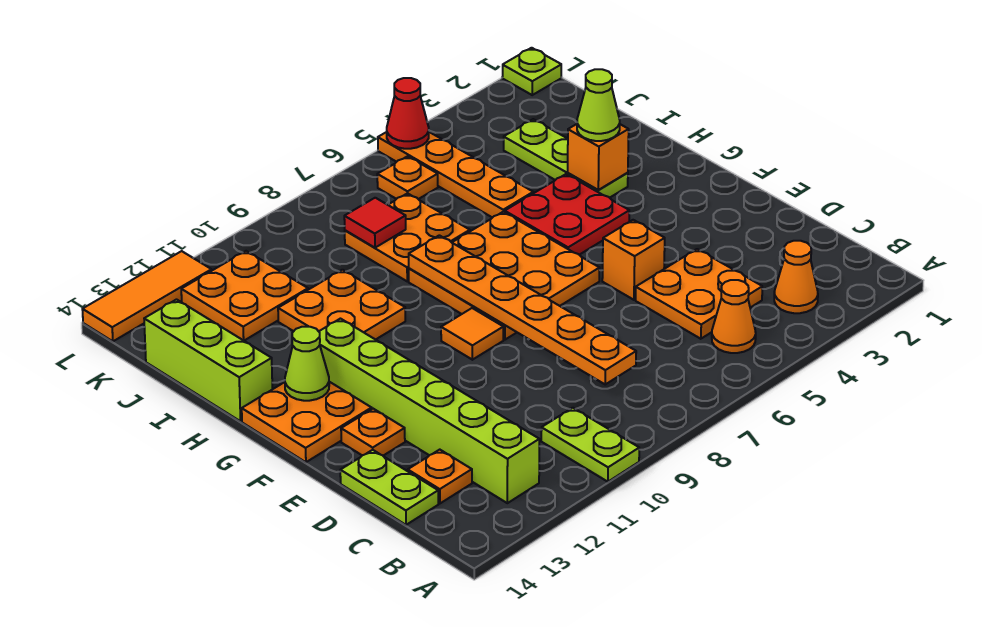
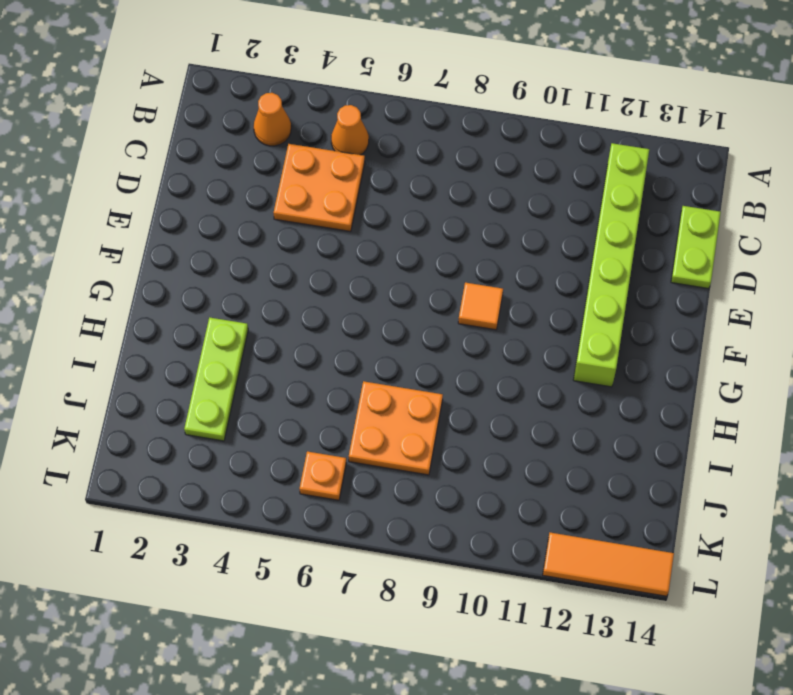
none -> lime plate A10:B10 level 1
none -> orange plate C13 level 1
none -> orange brick E5 level 1

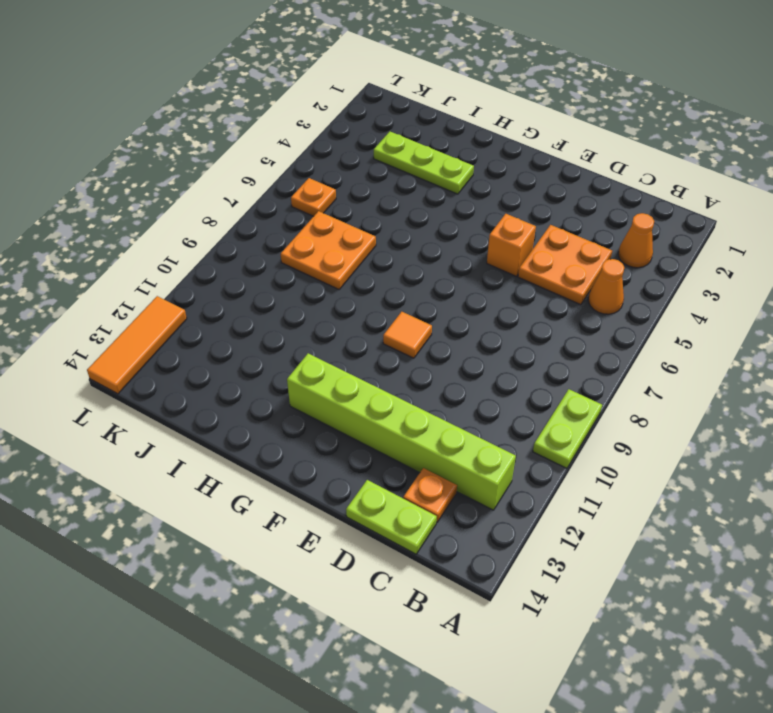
lime plate A9:A10 level 1 -> lime plate A10:B10 level 1
none -> orange plate E13 level 1
none -> orange plate F6:H8 level 1
none -> orange plate F13:G14 level 1

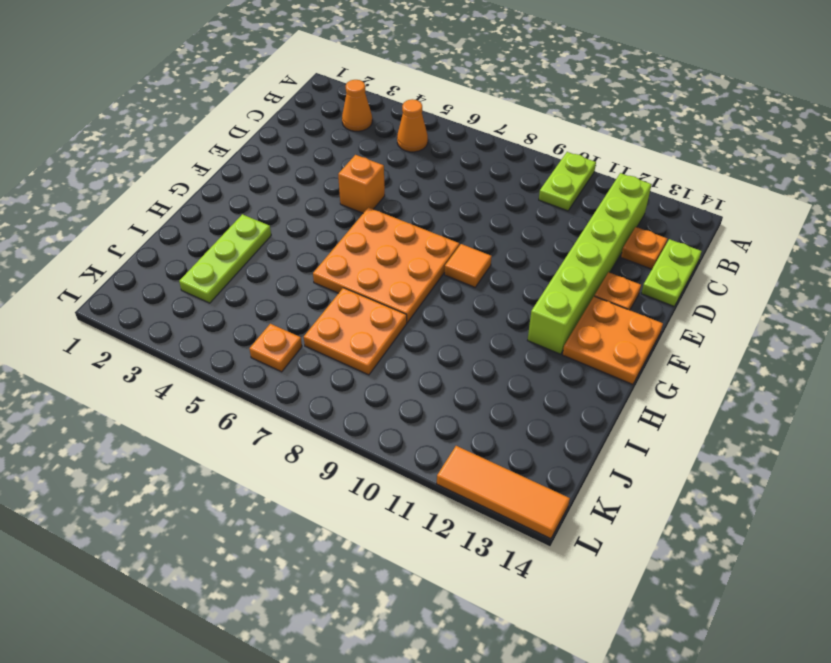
none -> orange plate C4:D5 level 1
none -> red plate G4:H5 level 1
none -> orange plate H10:I11 level 1

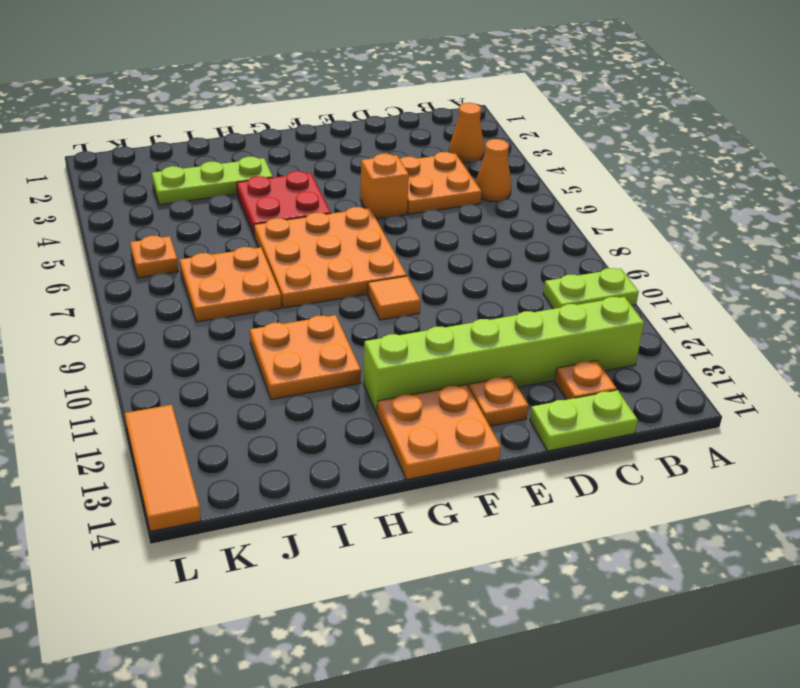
none -> lime brick H14:J14 level 1
none -> orange plate I5:L5 level 1
none -> orange plate J11:K12 level 1

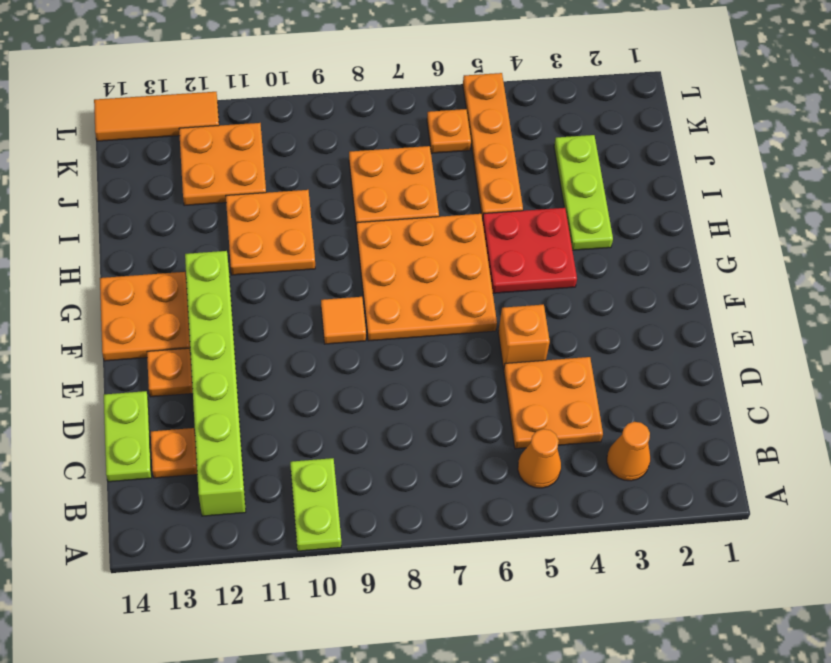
none -> lime brick H14:J14 level 1
none -> lime plate L1 level 1
none -> orange plate C8:H8 level 2

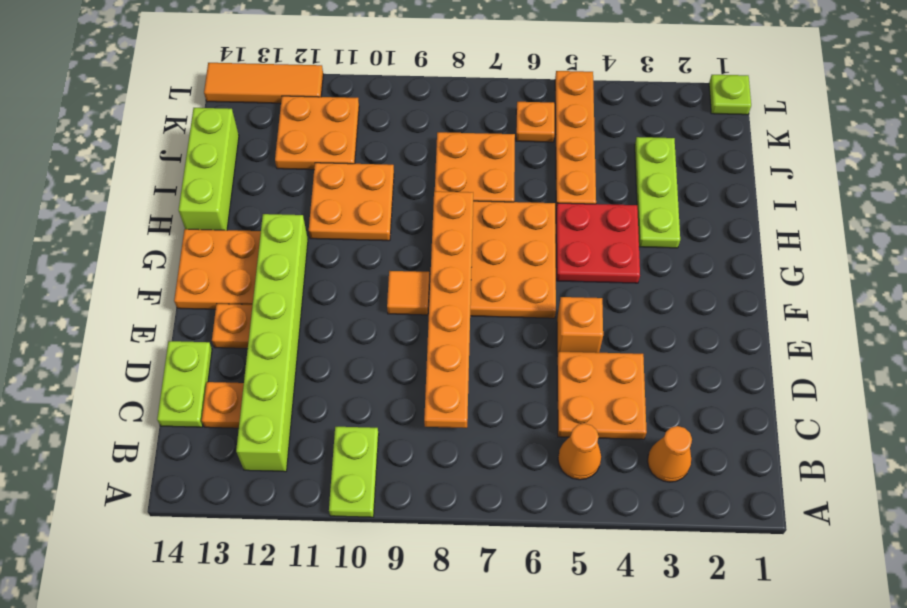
none -> lime cone G13 level 2
none -> orange brick H3 level 2
none -> red tile J8 level 2

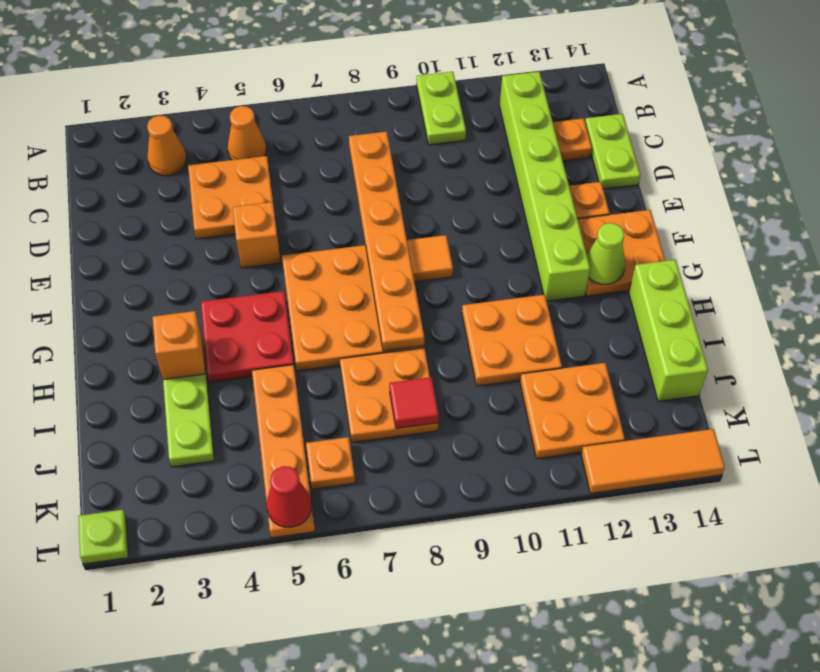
none -> lime cone H3 level 3

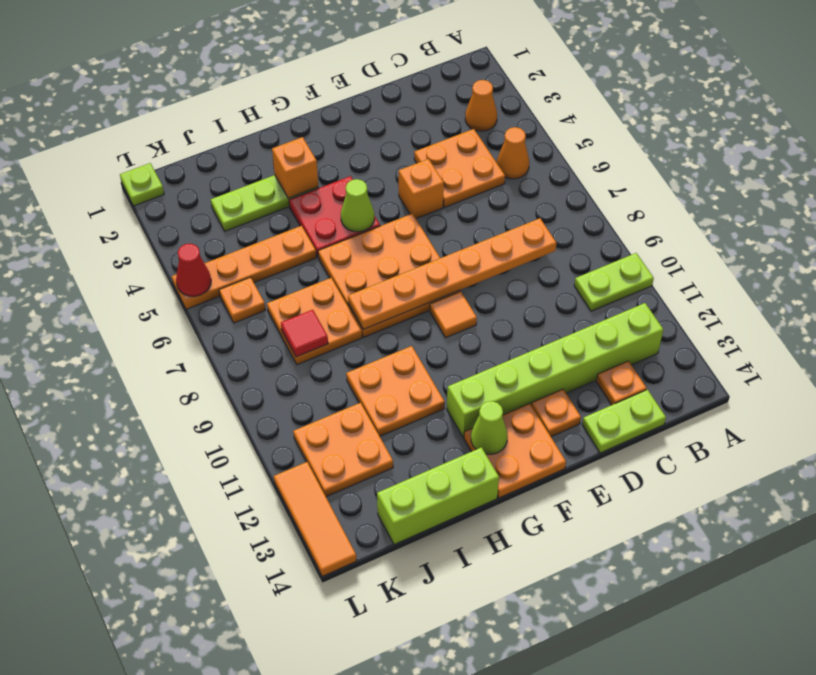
lime cone G5 level 2 -> lime cone H3 level 3

